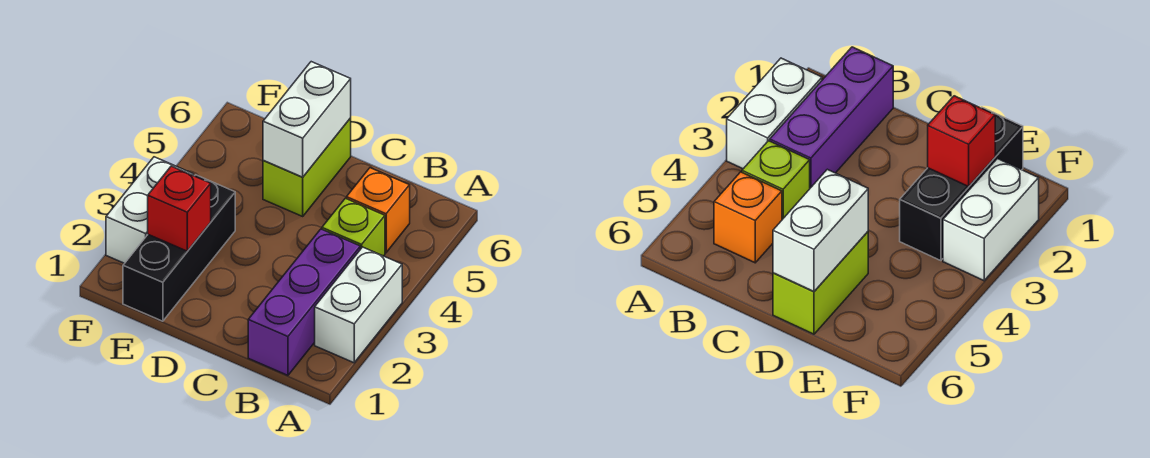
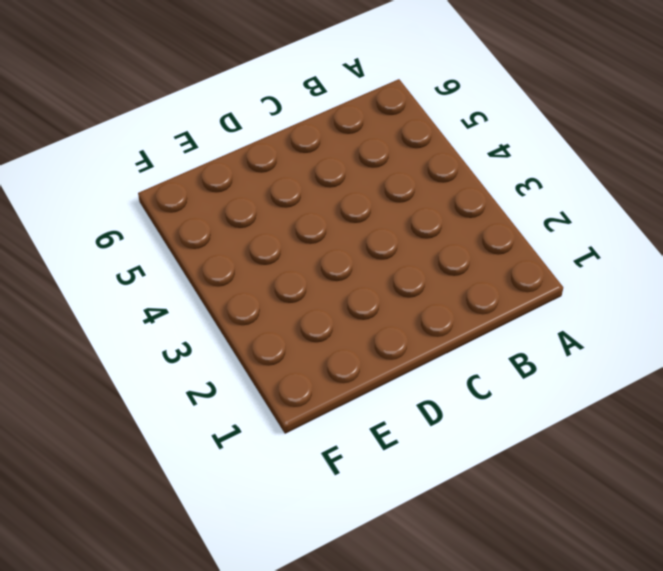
none -> white brick A2:A3 level 1
none -> purple brick B1:B3 level 1

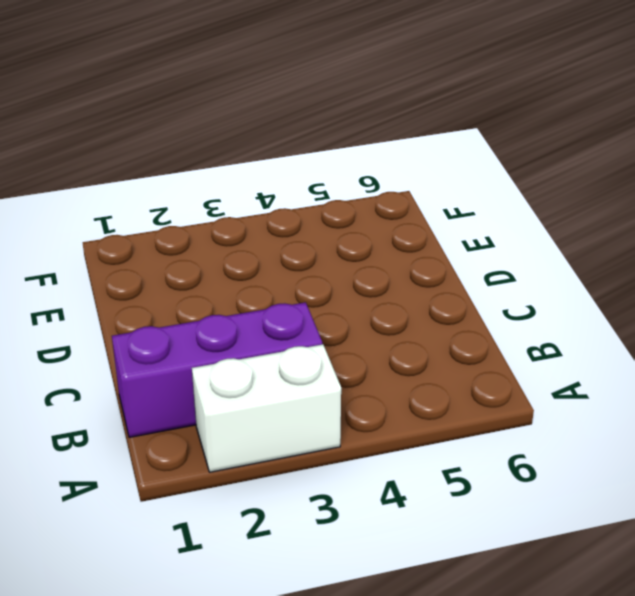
none -> lime brick B4 level 1
none -> orange brick B5 level 1

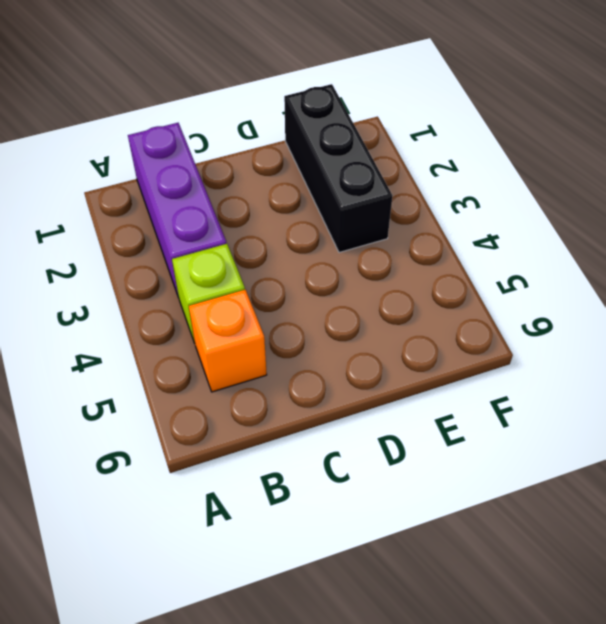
none -> white brick A2:A3 level 1
none -> lime brick D5:D6 level 1

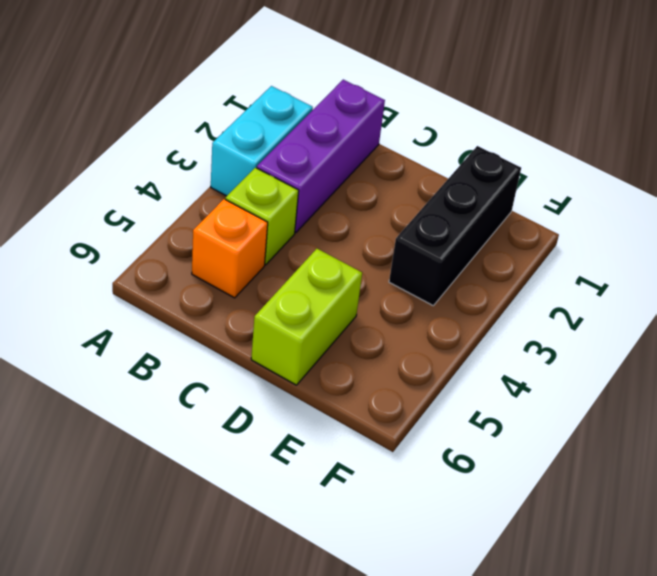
cyan brick A2:A3 level 1 -> white brick A2:A3 level 1
none -> white brick F2:F3 level 1
none -> white brick D5:D6 level 2

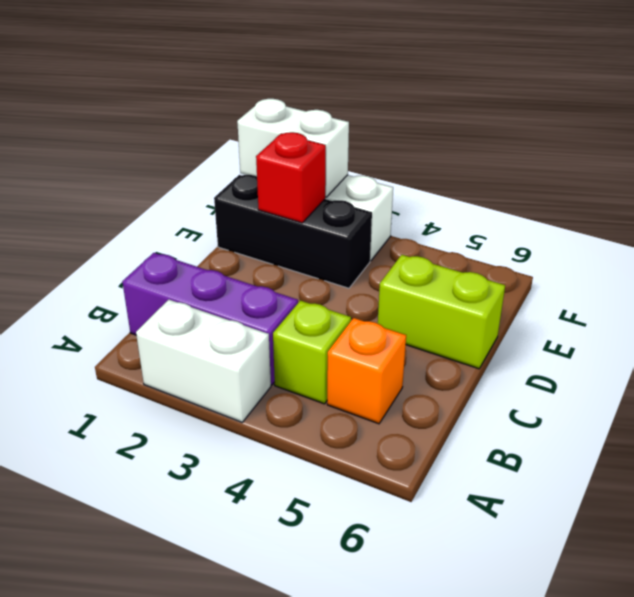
white brick F1:F2 level 2 -> white brick D5:D6 level 2

